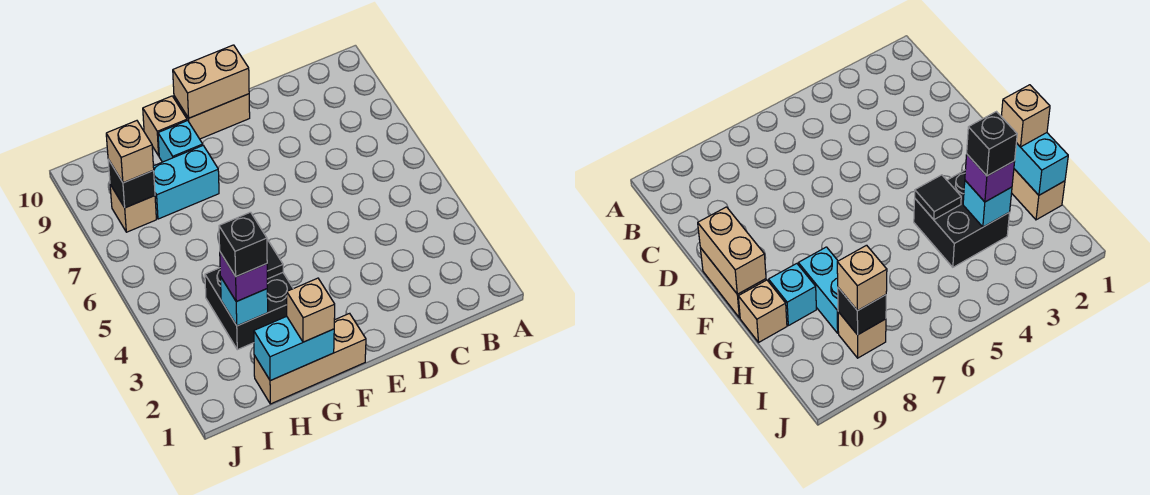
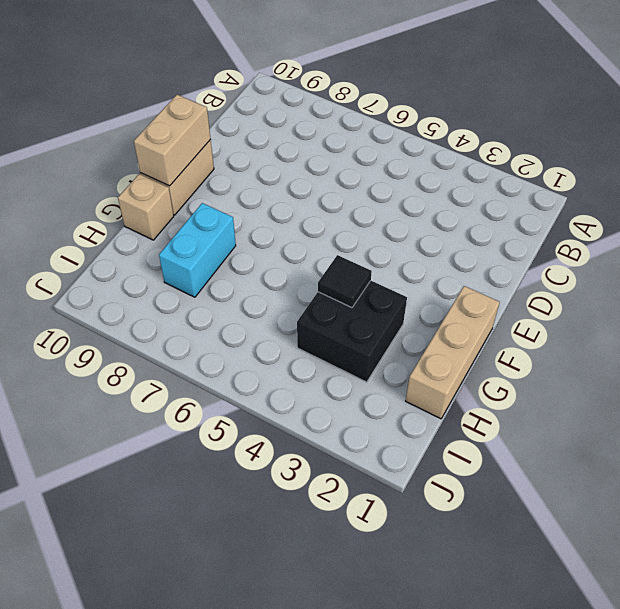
none -> cyan brick G9 level 1
none -> tan brick I8 level 1
none -> cyan brick G1:H1 level 2

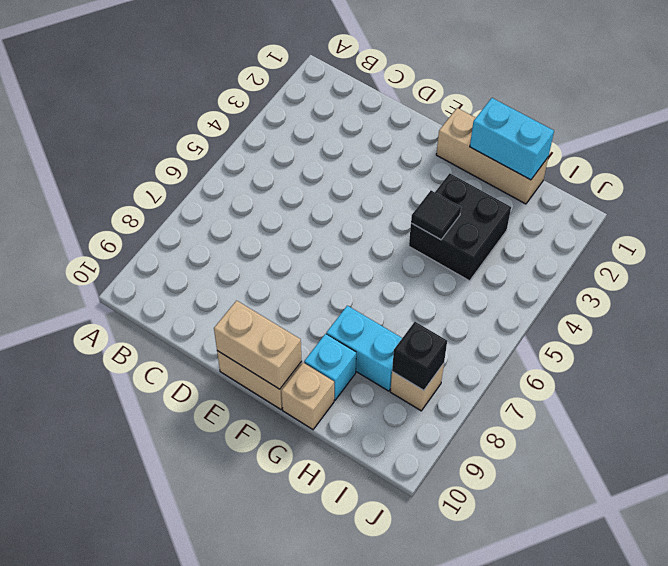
none -> cyan brick H3 level 2
none -> tan brick G1 level 3
none -> purple brick H3 level 3

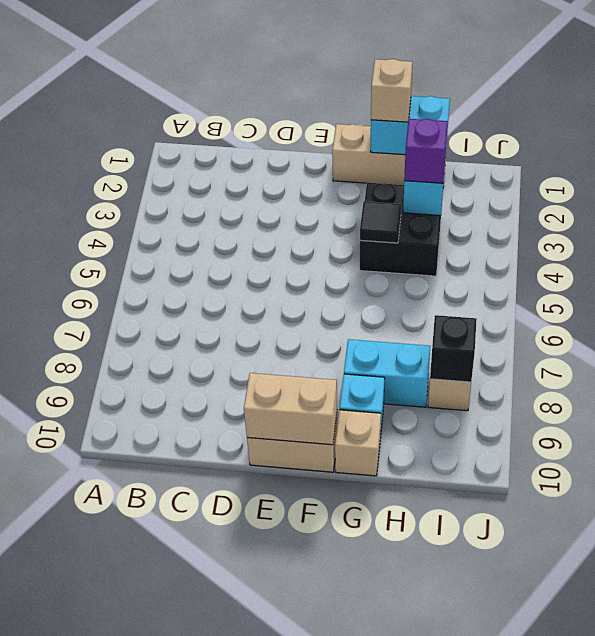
none -> tan brick I8 level 3
none -> black brick H3 level 4

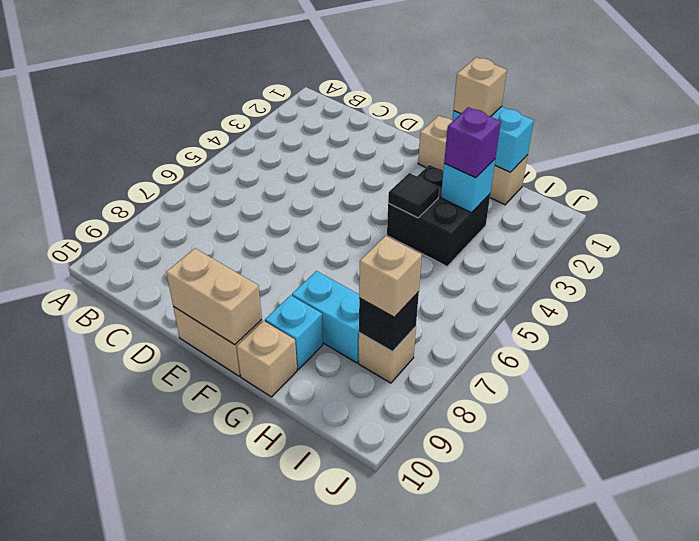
none -> black brick H3 level 4

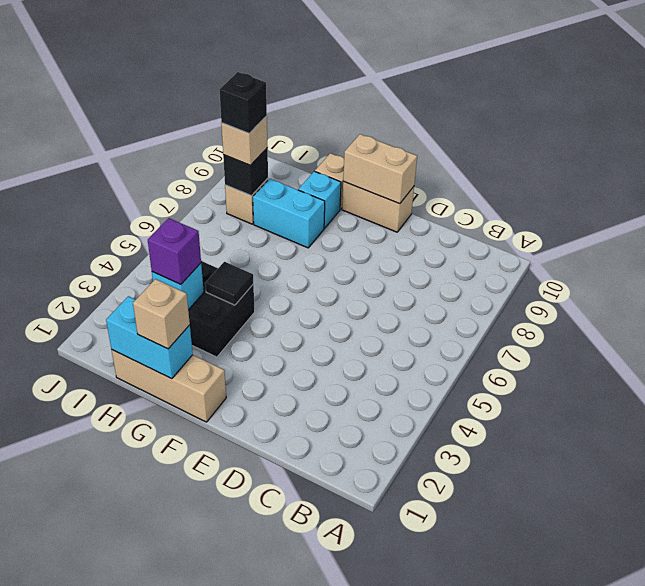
black brick I8 level 4 -> black brick H3 level 4

